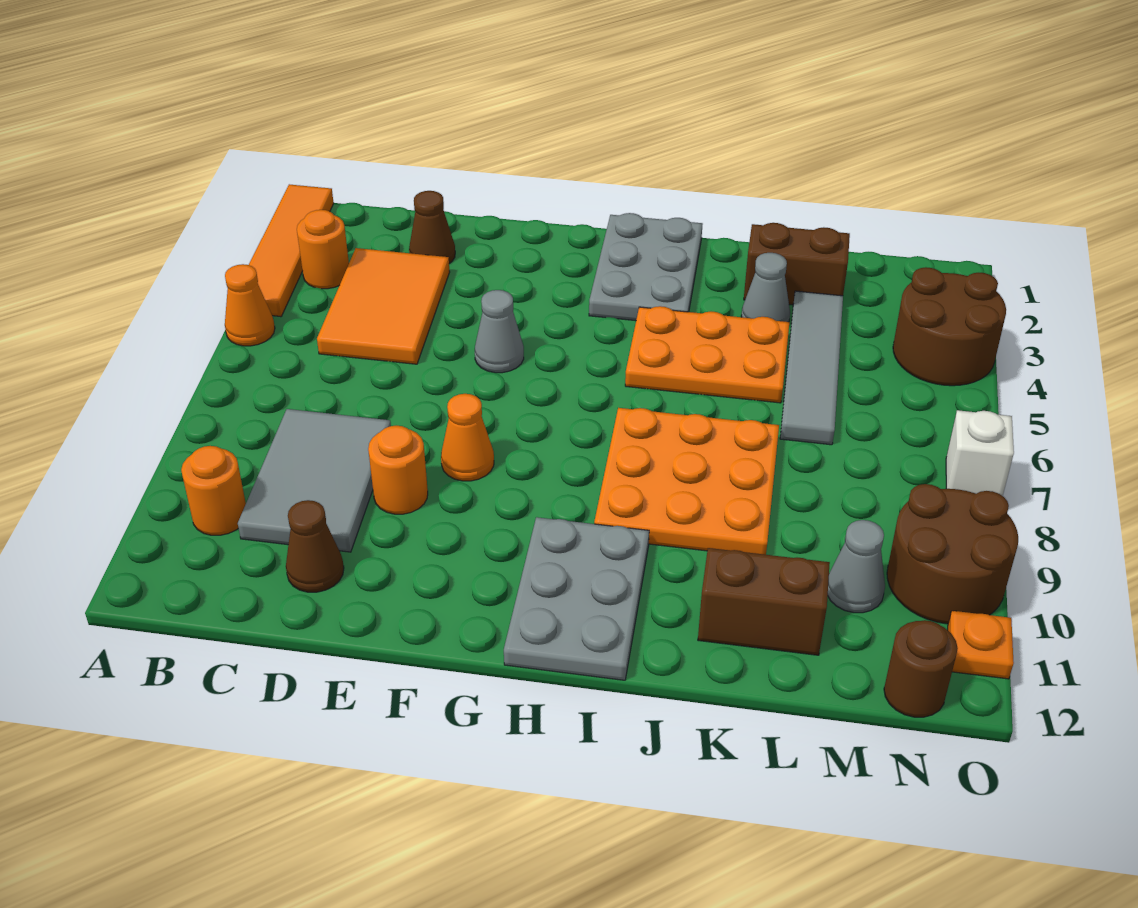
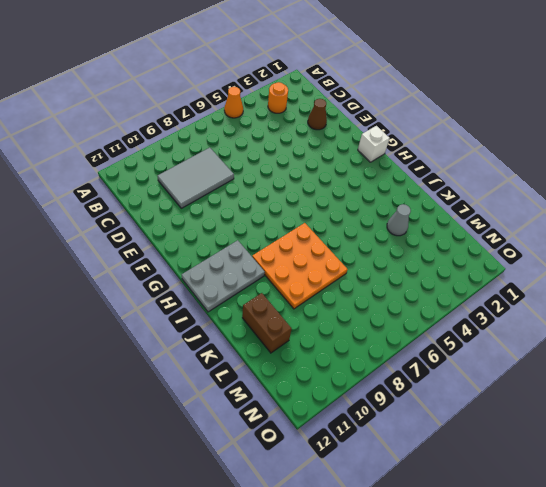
white brick G1 level 1 -> white brick O7 level 1
none -> orange tile A1:A4 level 1
none -> orange round brick B10 level 1
none -> orange tile C3:D5 level 1

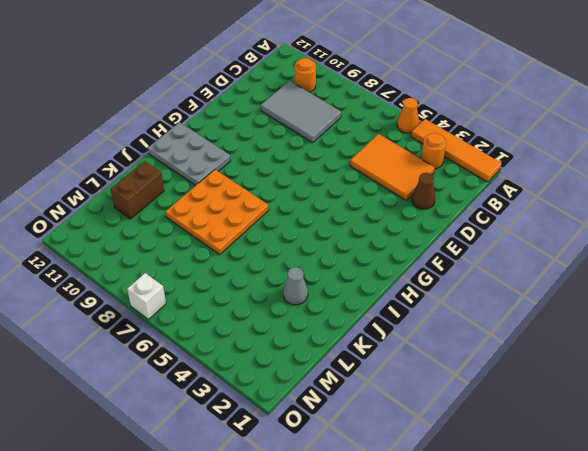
none -> brown cone D11 level 1
none -> orange round brick E9 level 1
none -> grey cone F5 level 1

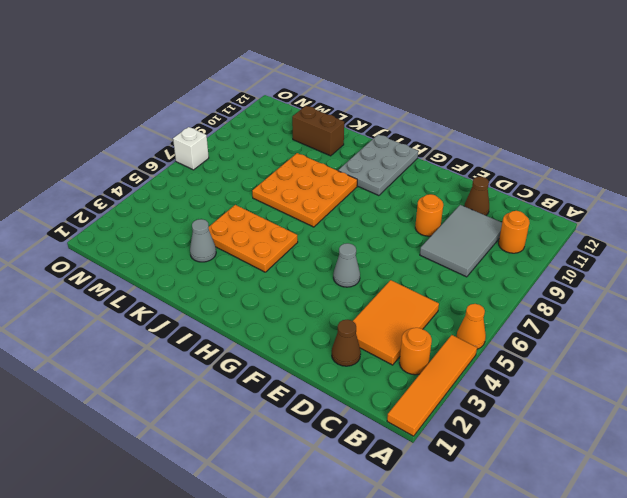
none -> orange cone F8 level 1
none -> grey plate H1:I3 level 1
none -> brown brick K2:L2 level 1

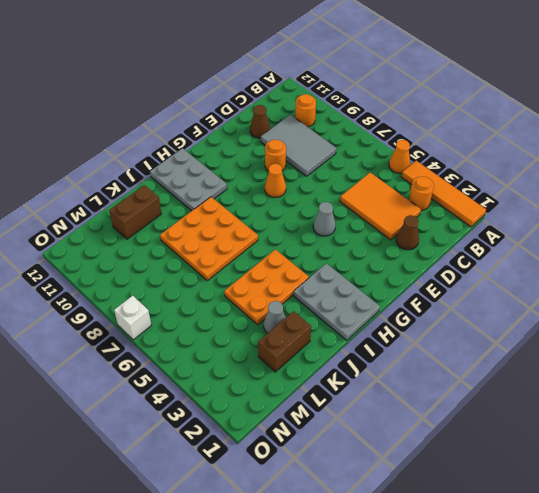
none -> grey tile L3:L6 level 1
none -> grey cone M10 level 1
none -> brown round brick N3:O4 level 1

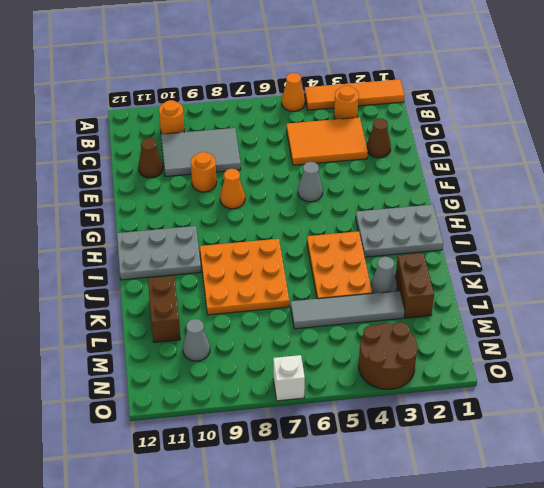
none -> brown round brick N9:O10 level 1
none -> brown round brick N12 level 1
none -> orange plate O11 level 1

